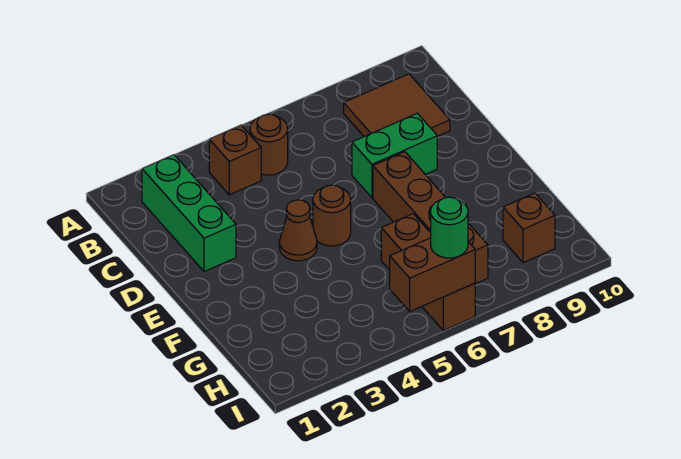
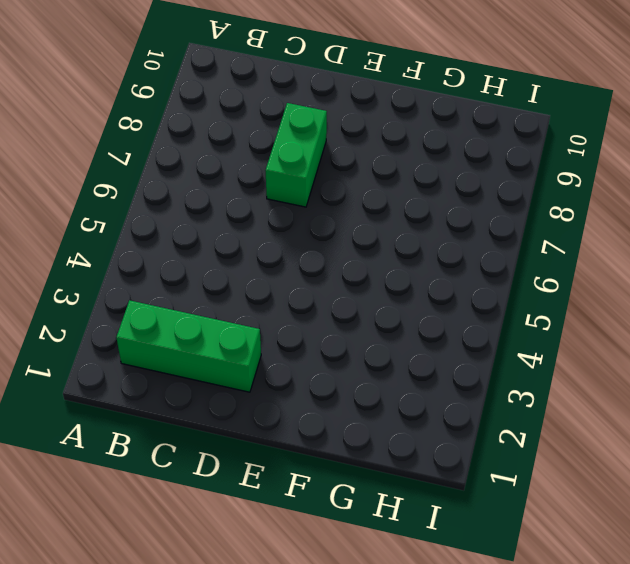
none -> brown brick B4 level 1
none -> brown round brick B5 level 1
none -> brown tile B8:C9 level 1

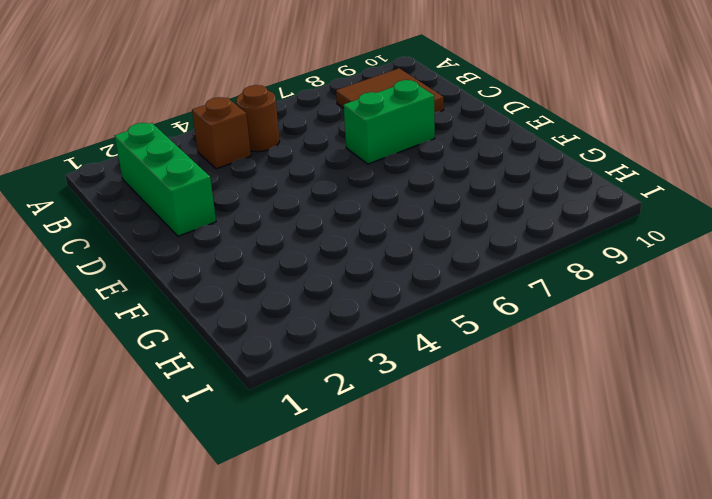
none -> brown cone E4 level 1
none -> brown round brick E5 level 1
none -> brown brick E7:H7 level 1

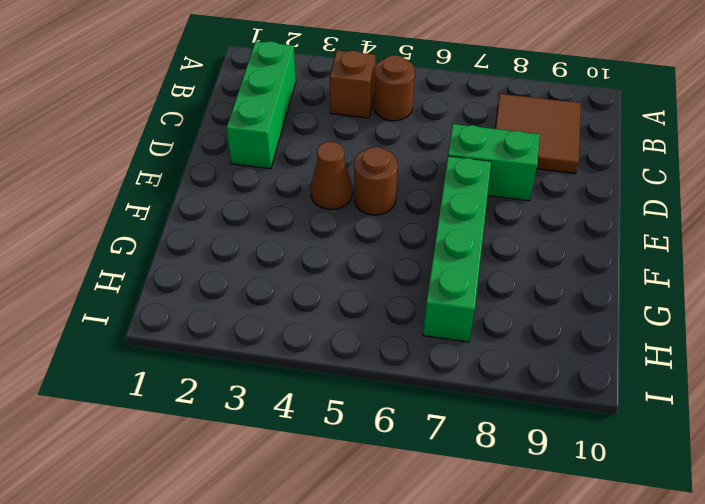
green brick E7:H7 level 1 -> brown brick E7:H7 level 1
none -> brown brick G6:I6 level 1
none -> brown brick H9 level 1
none -> brown brick I5:I6 level 2

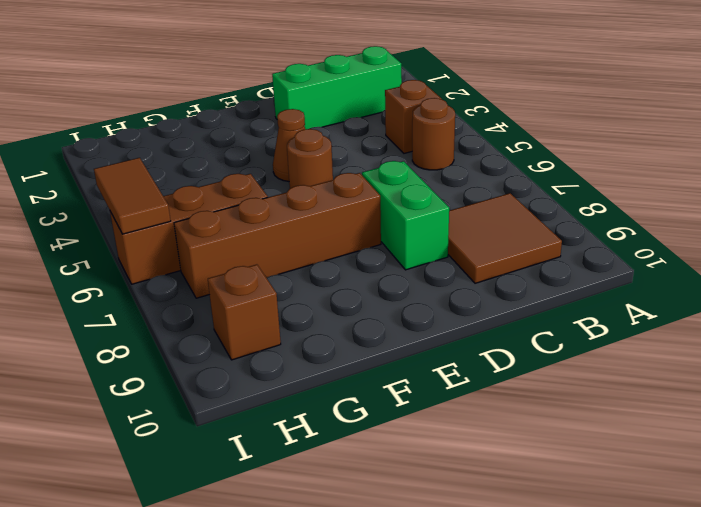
brown tile I5:I6 level 2 -> brown brick I5:I6 level 2
none -> green round brick I6 level 3

